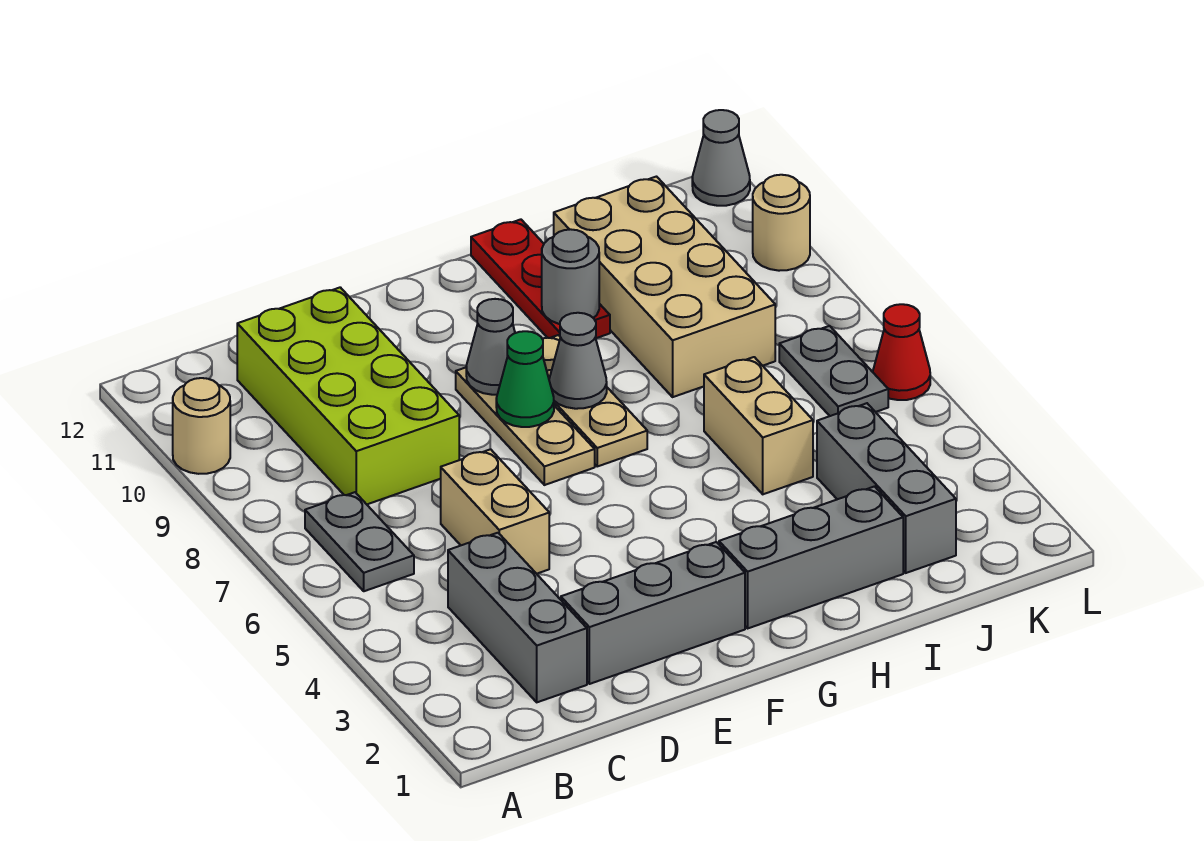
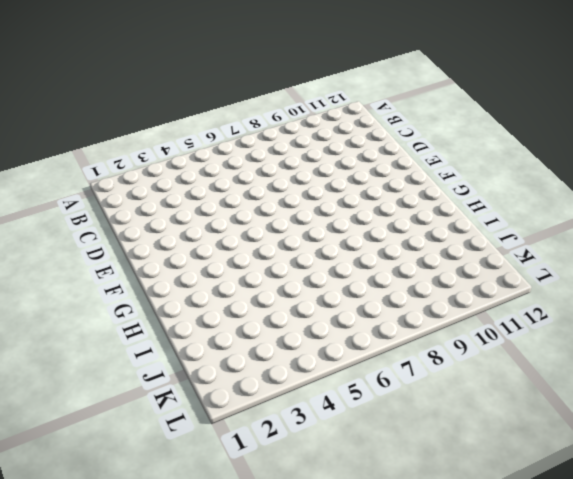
none -> tan round brick A10 level 1
none -> grey plate B6:B7 level 1
none -> grey brick C2:C4 level 1

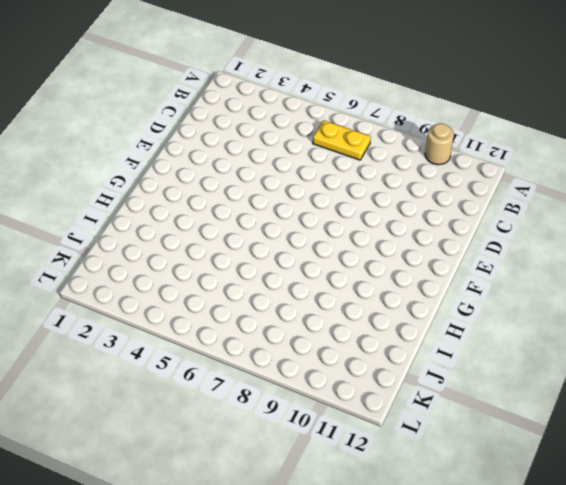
yellow plate B6:B7 level 1 -> grey plate B6:B7 level 1
none -> grey brick C2:C4 level 1
none -> lime brick C8:D11 level 1
none -> grey brick D2:F2 level 1

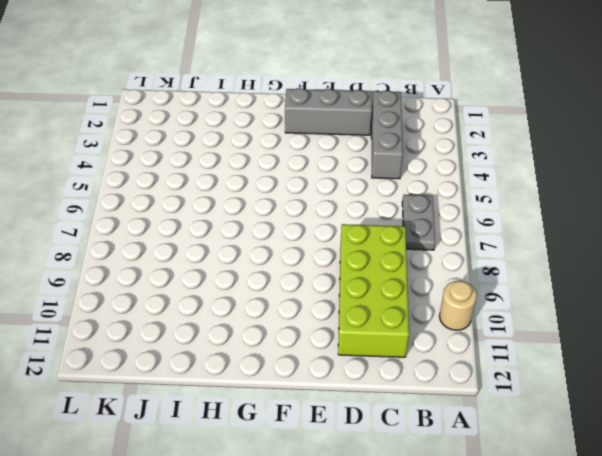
none -> tan brick D5:D6 level 1
none -> tan plate F7:F9 level 1
none -> grey brick G2:I2 level 1

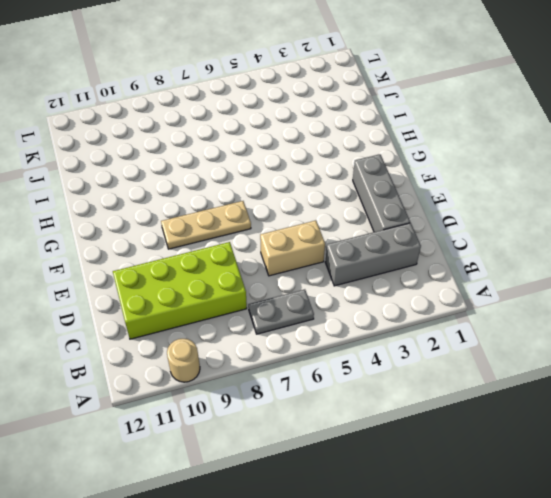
none -> grey brick G2:I2 level 1
none -> tan plate G7:G9 level 1
none -> red plate H10:H12 level 1

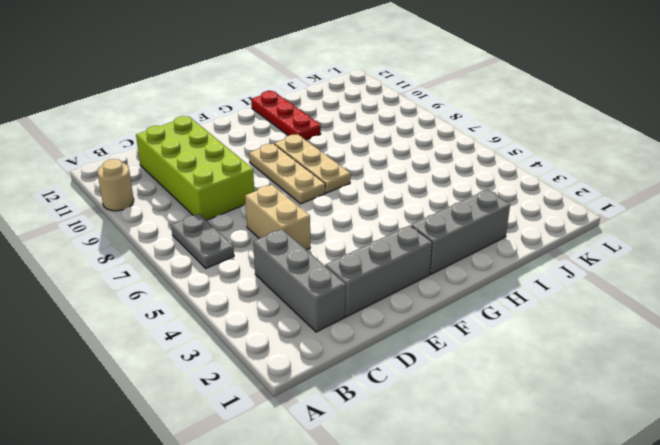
none -> tan brick I5:I6 level 1
none -> tan brick I8:J11 level 1
none -> grey brick J2:J4 level 1

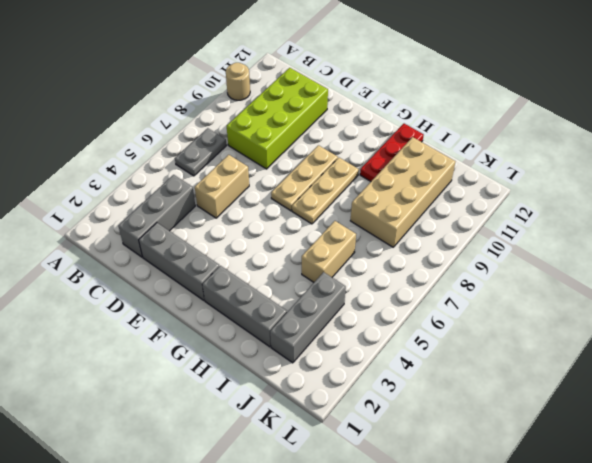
none -> grey plate K6:K7 level 1
none -> red cone L6 level 1
none -> tan round brick L10 level 1

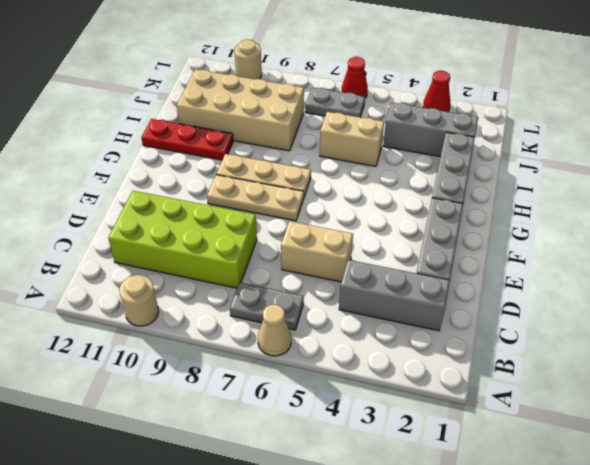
tan cone A6 level 1 -> none
red cone L3 level 1 -> none
none -> grey cone L12 level 1
none -> green cone F8 level 2
none -> grey cone F9 level 2

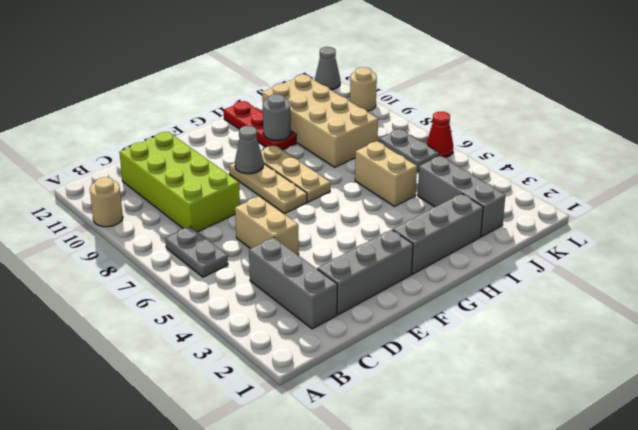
none -> green cone F8 level 2
none -> grey cone G8 level 2

